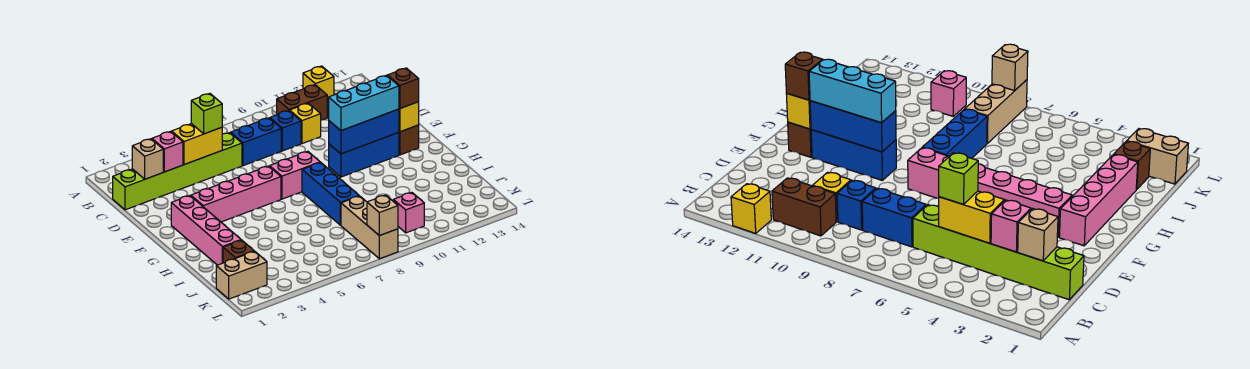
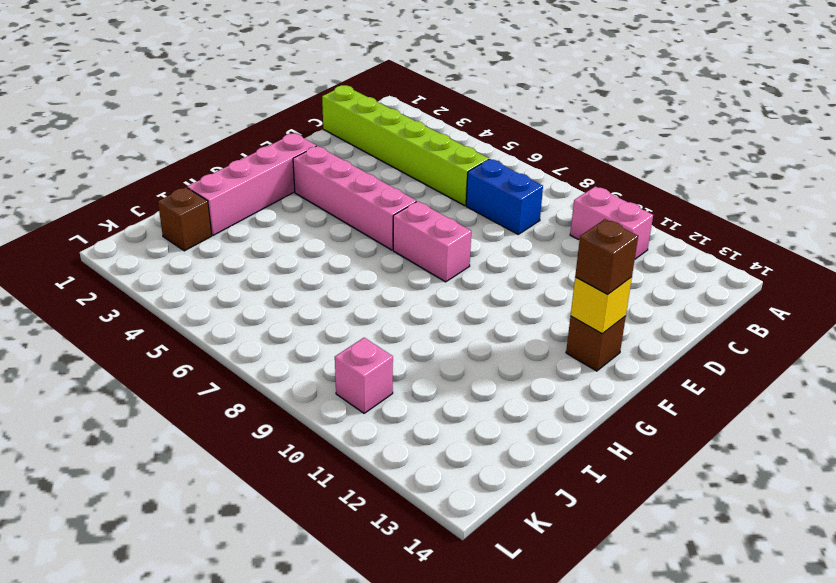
pink brick B10:B11 level 1 -> brown brick B10:B11 level 1
none -> yellow brick A12 level 1
none -> blue brick C9 level 1
none -> yellow brick C10 level 1

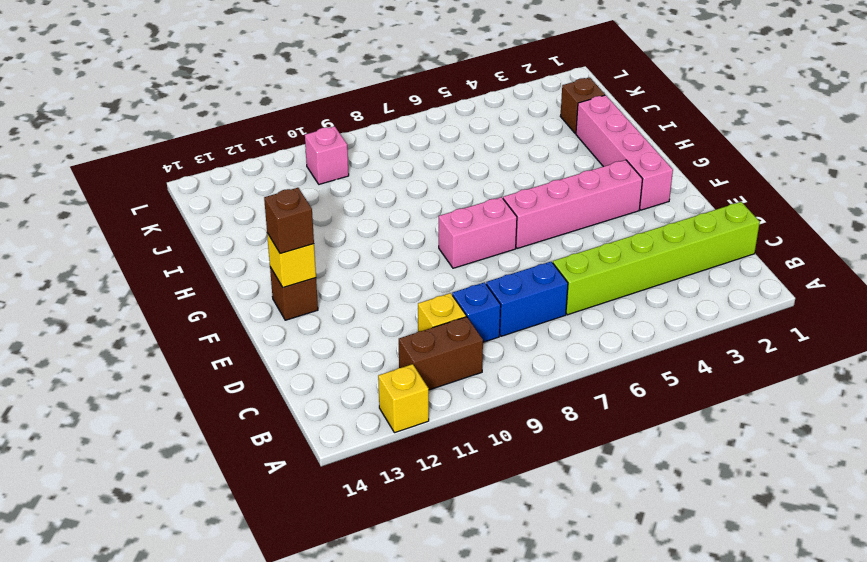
none -> blue brick F10:F12 level 1
none -> blue brick G8:I8 level 1
none -> tan brick J8:L8 level 1

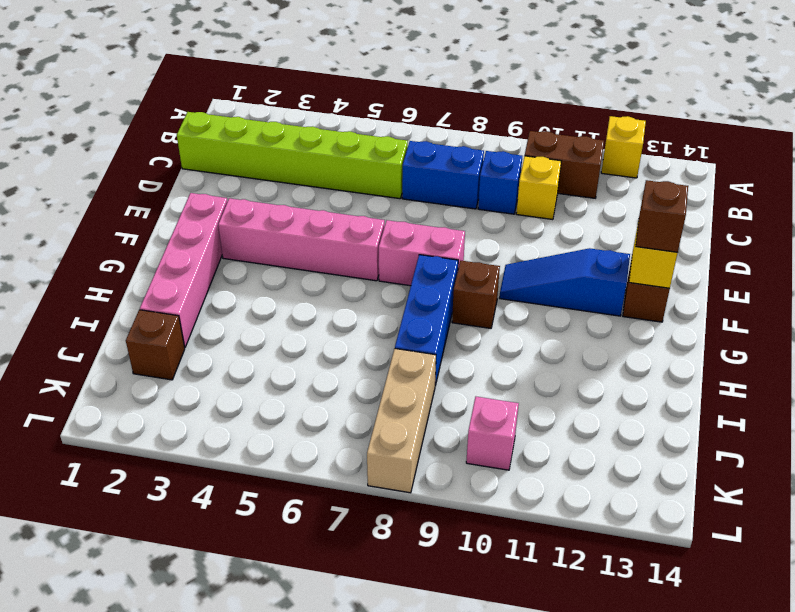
blue slope F10:F12 level 1 top 12 -> blue brick F10:F12 level 1
brown brick G9 level 1 -> none
none -> tan brick K1:K2 level 1
none -> tan brick C2 level 2
none -> pink brick C3 level 2

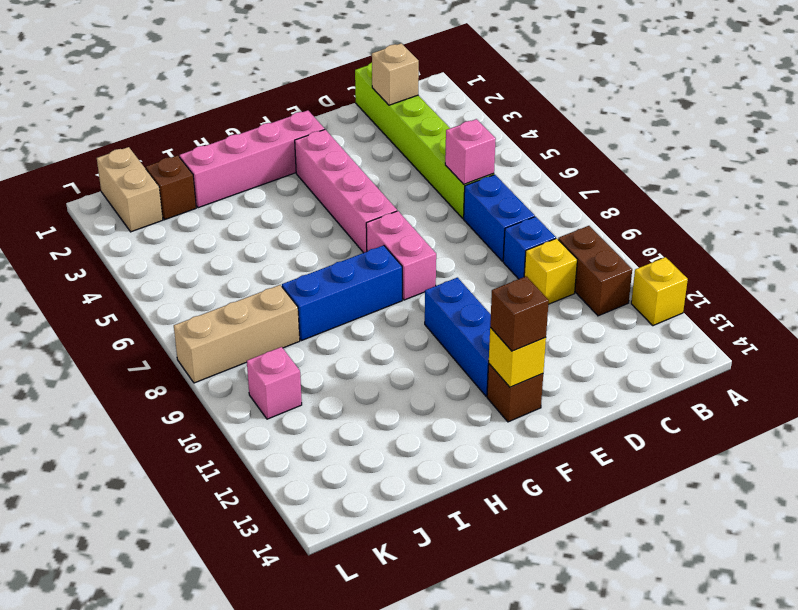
pink brick C6 level 2 -> pink brick C3 level 2
none -> yellow brick C4:C5 level 2
none -> blue brick F10:F12 level 2
none -> tan brick L8 level 2

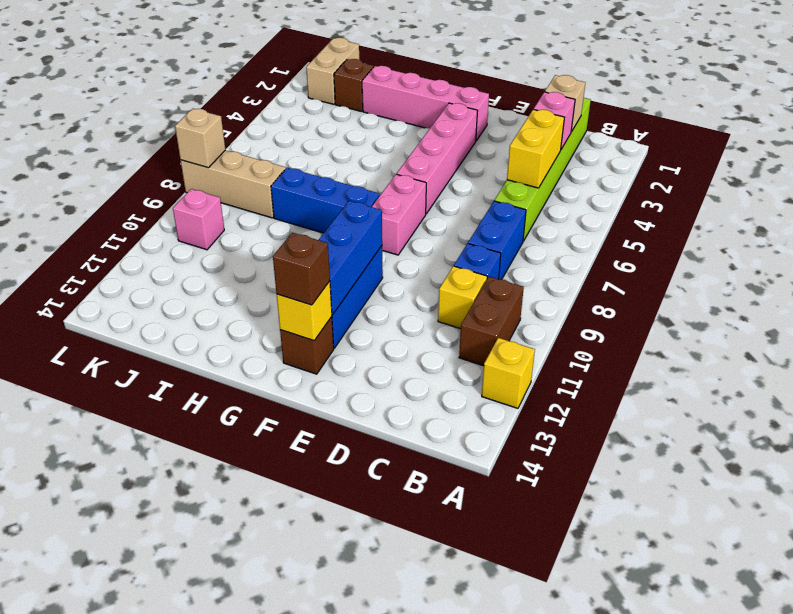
none -> lime brick C5 level 3
none -> cyan brick F10:F12 level 3

